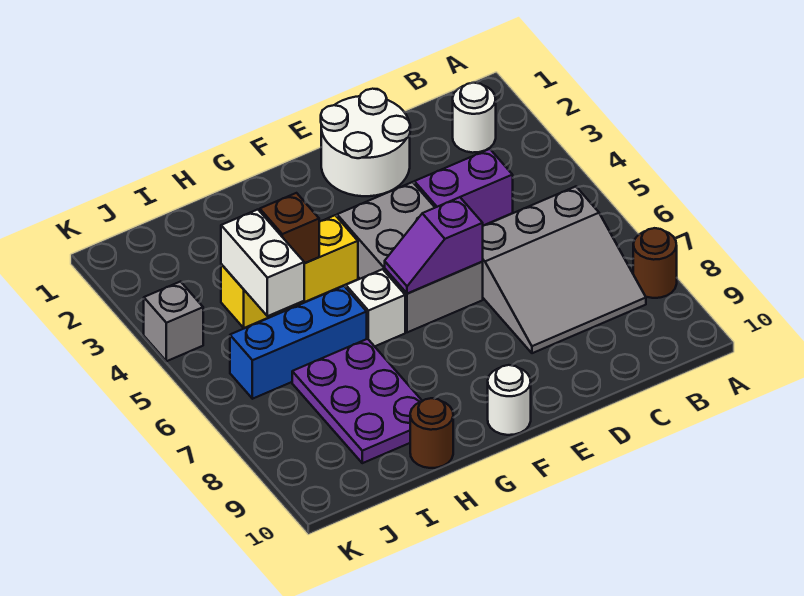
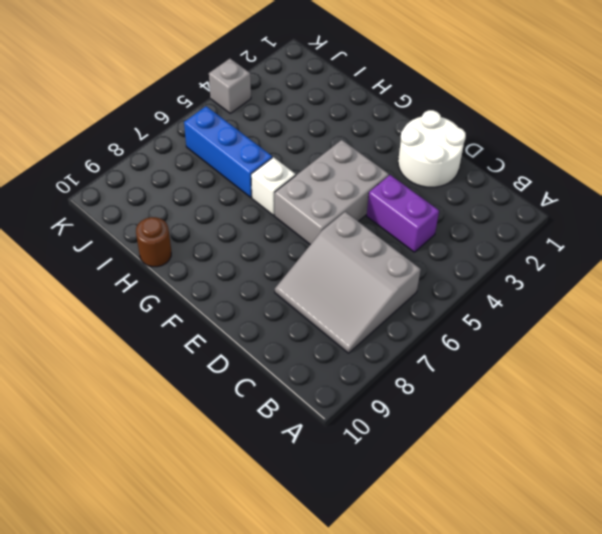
none -> brown round brick A8 level 1
none -> white round brick B2 level 1
none -> white round brick F10 level 1

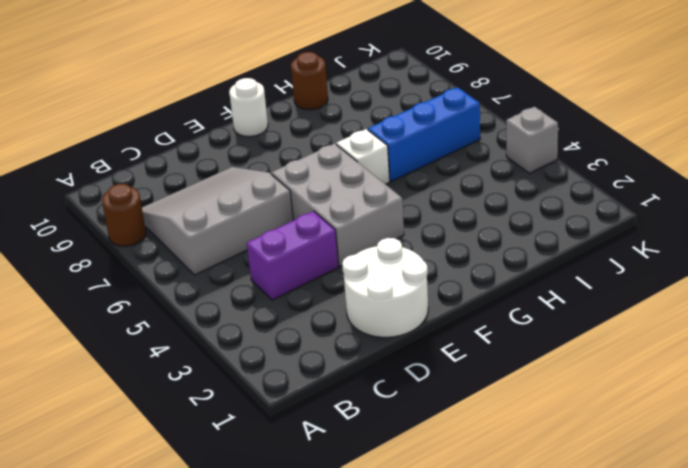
none -> white round brick B2 level 1
none -> yellow brick G4:I4 level 1
none -> purple plate H7:I9 level 1

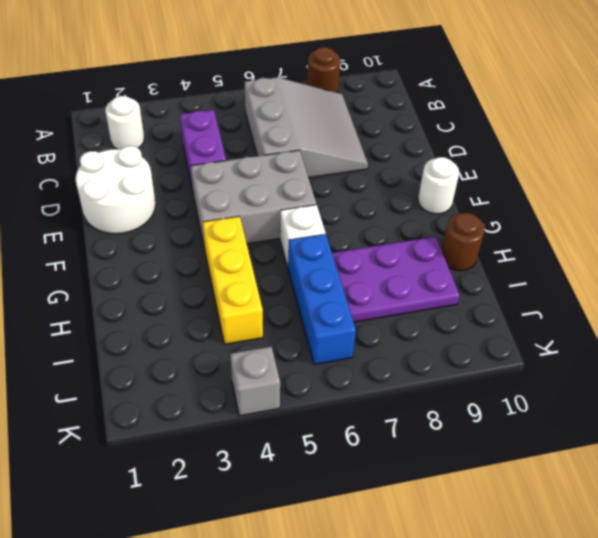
none -> purple slope E6:F6 level 2 top E
none -> brown brick H4 level 2
none -> white brick I4:I5 level 2

